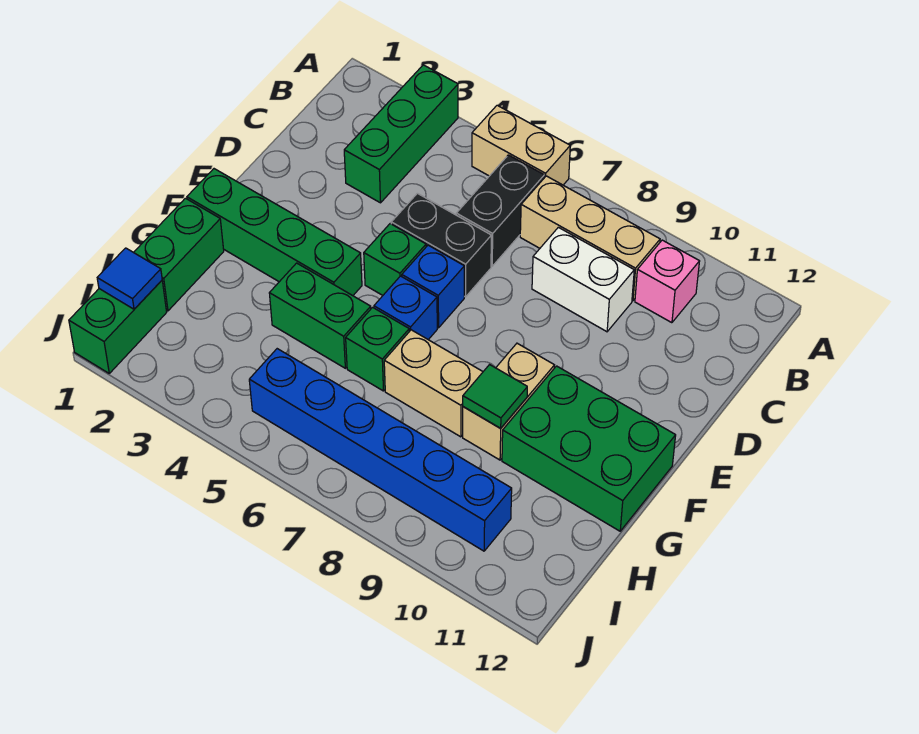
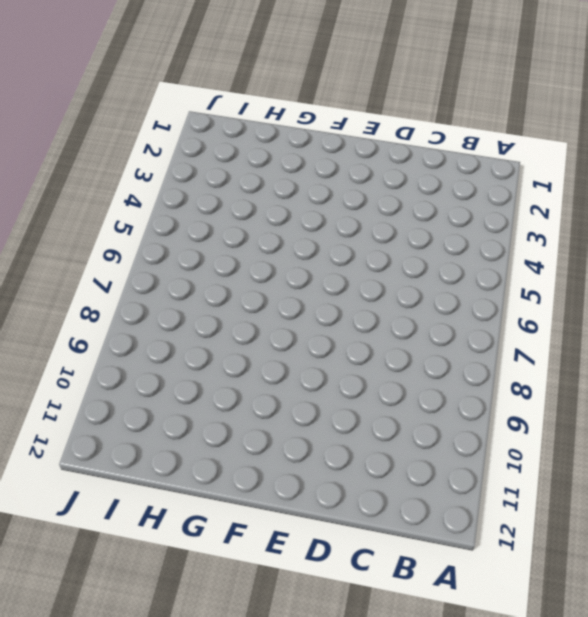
none -> green brick A3:C3 level 1
none -> tan brick A5:A6 level 1
none -> black brick B6:C6 level 1

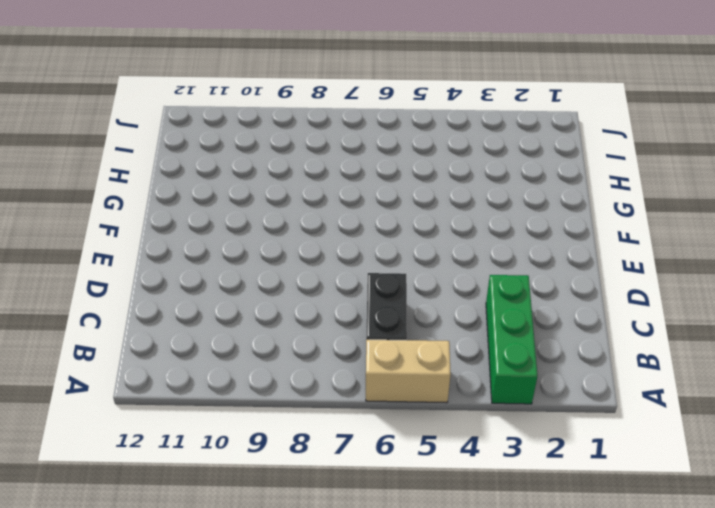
none -> tan brick B7:B9 level 1
none -> pink brick B10 level 1
none -> white brick C8:C9 level 1

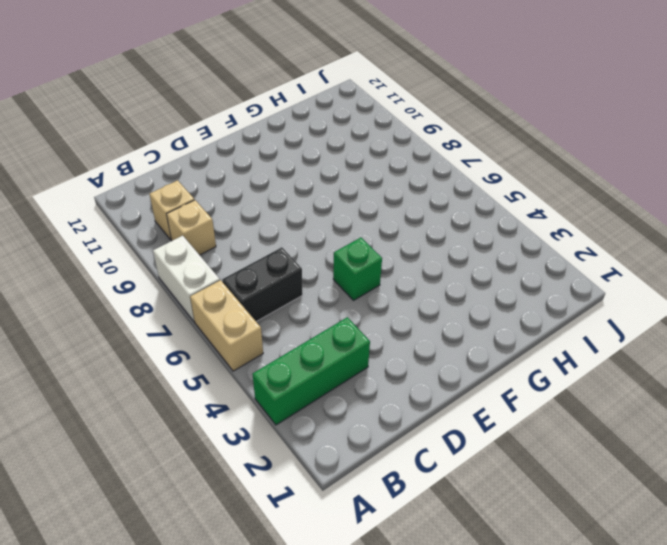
white brick A7:A8 level 1 -> white brick C8:C9 level 1
tan brick B9 level 1 -> tan brick B7:B9 level 1
tan brick B10 level 1 -> pink brick B10 level 1
none -> black brick D5:D6 level 1
none -> blue brick E6 level 1
none -> green brick F1:F4 level 1

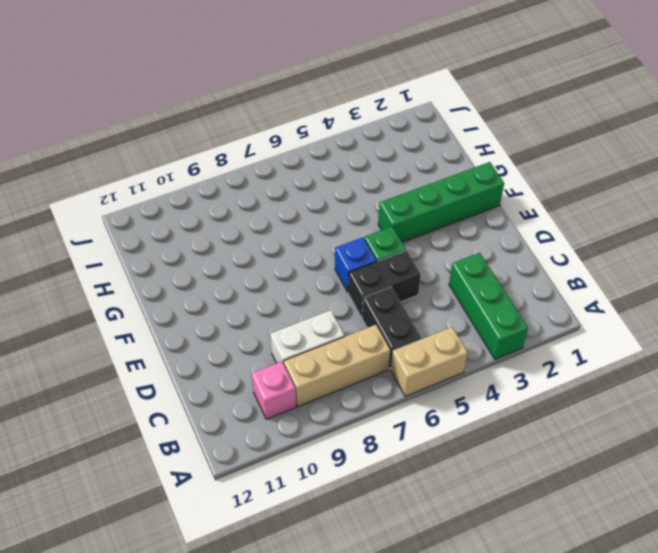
none -> blue brick F6 level 1
none -> tan brick F9:G9 level 1
none -> green brick F10:G12 level 1

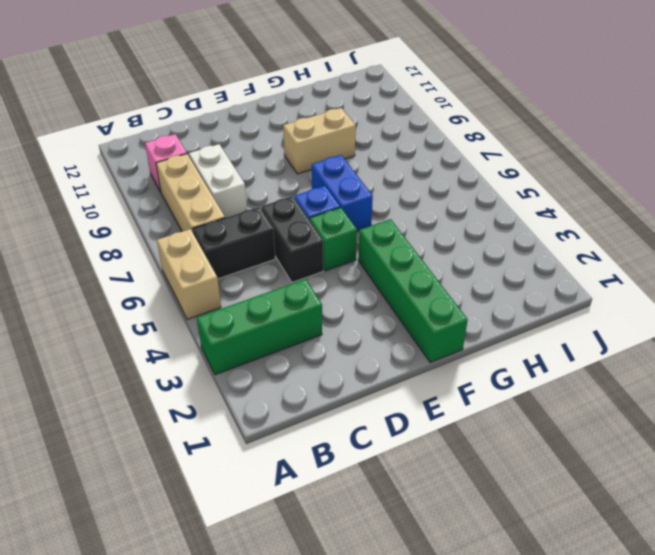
blue brick F6:F7 level 1 -> blue brick F6 level 1
none -> green brick F10:G12 level 1
none -> green brick G1:H1 level 1
none -> green brick G4:G5 level 1

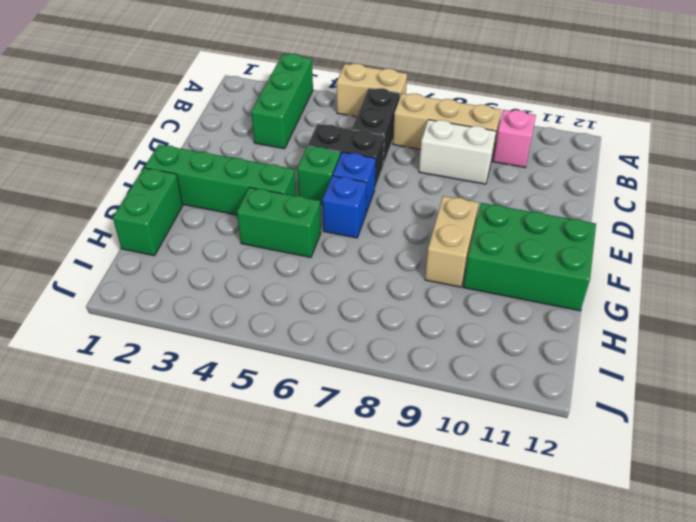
none -> green brick G6 level 1
none -> tan brick G7:G8 level 1
none -> green brick I1:J1 level 1

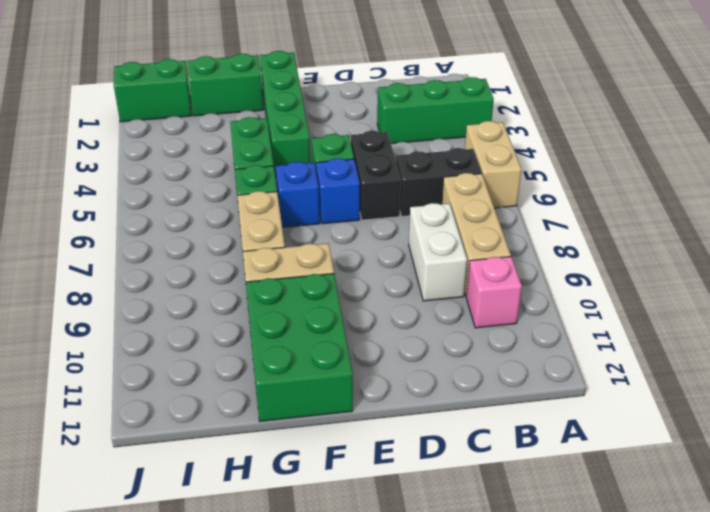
none -> blue brick I5:I10 level 1
none -> green tile G9 level 2
none -> blue tile I1 level 2

